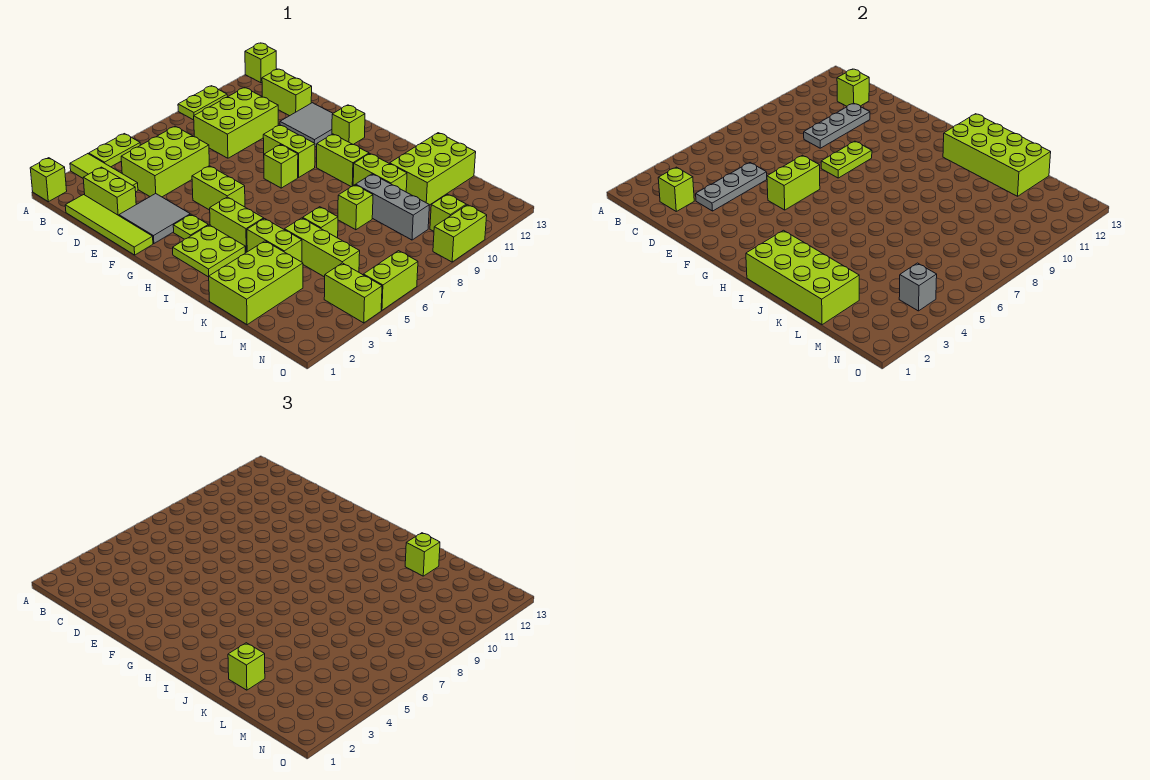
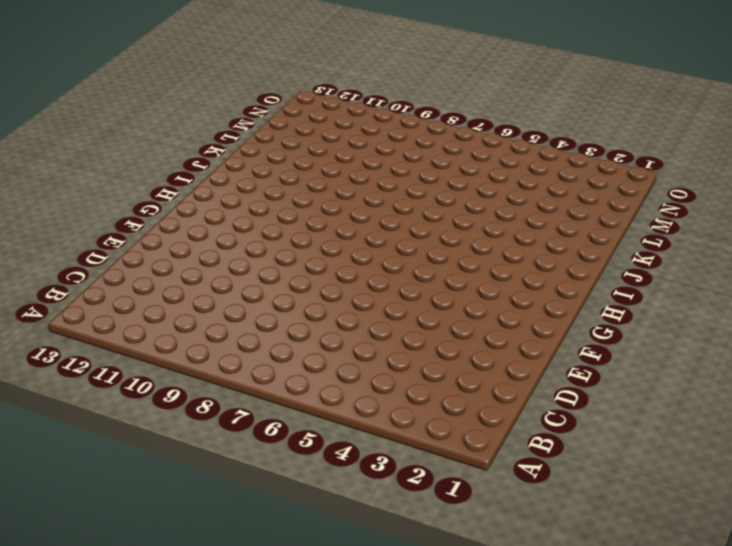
none -> lime brick A1 level 1
none -> lime tile A3:C3 level 1
none -> lime plate A4:A5 level 1
none -> lime plate A9:A10 level 1

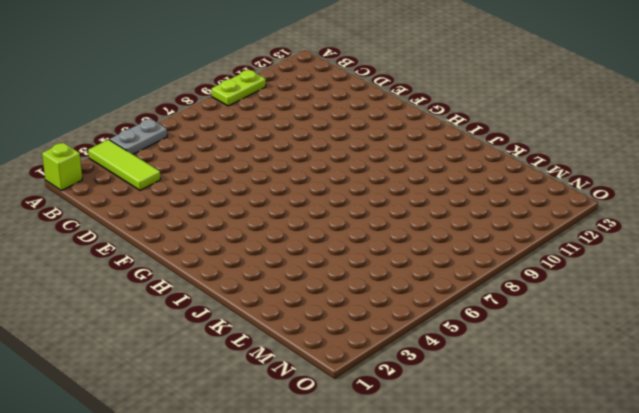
grey plate A4:A5 level 1 -> lime plate A4:A5 level 1
none -> lime brick A13 level 1
none -> lime tile C1:F1 level 1
none -> lime brick C2:D2 level 1
none -> lime brick C4:D6 level 1

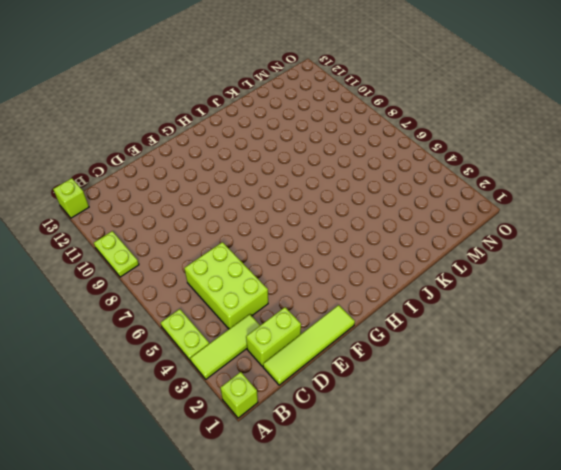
none -> lime brick C8:D10 level 1
none -> lime brick C12:D12 level 1
none -> grey tile E2:F3 level 1
none -> grey tile E11:F12 level 1

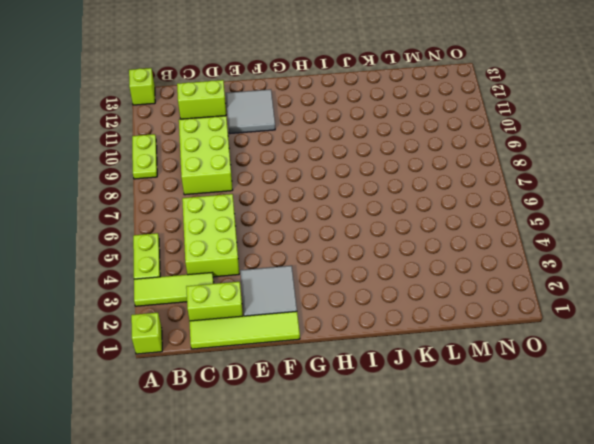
none -> lime brick F5:G5 level 1
none -> lime brick F9:G9 level 1
none -> lime plate G3 level 1
none -> lime brick G8 level 1

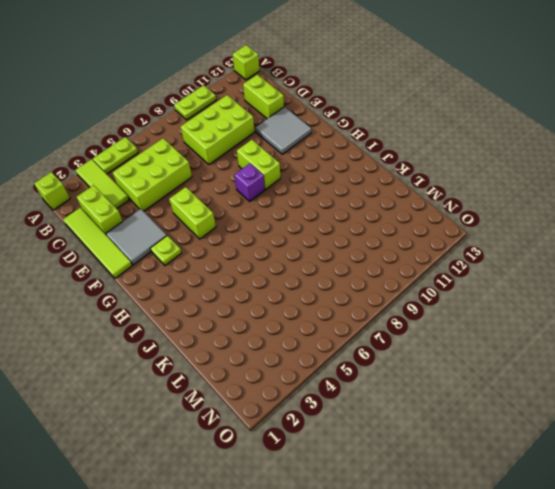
purple brick G8 level 1 -> lime brick G8 level 1
none -> lime brick G12 level 1
none -> lime plate H2:I3 level 1
none -> lime brick H4:I4 level 1
none -> lime brick H10:I10 level 1

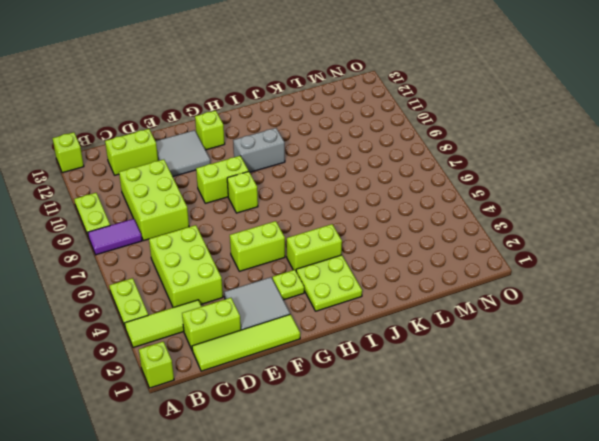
purple tile A8:B8 level 1 -> none
grey brick H10:I10 level 1 -> lime brick H10:I10 level 1
none -> lime brick J4:K4 level 1
none -> lime brick J10:K10 level 1
none -> lime brick K1:L3 level 1
none -> lime brick K5:M5 level 1

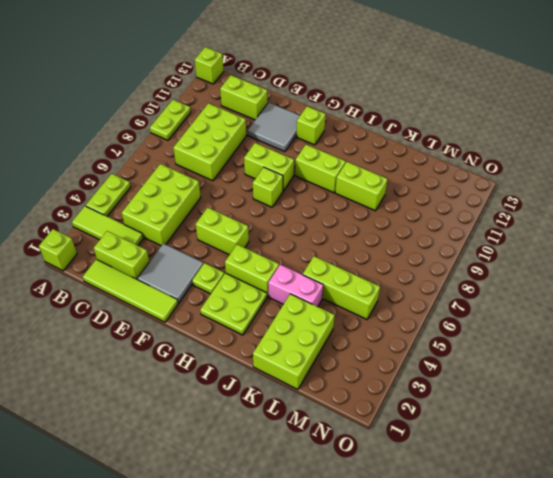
pink brick J4:K4 level 1 -> lime brick J4:K4 level 1
none -> lime brick K6 level 1
none -> lime brick K8 level 1
none -> grey brick K9:M9 level 1
none -> lime brick K11:L13 level 1

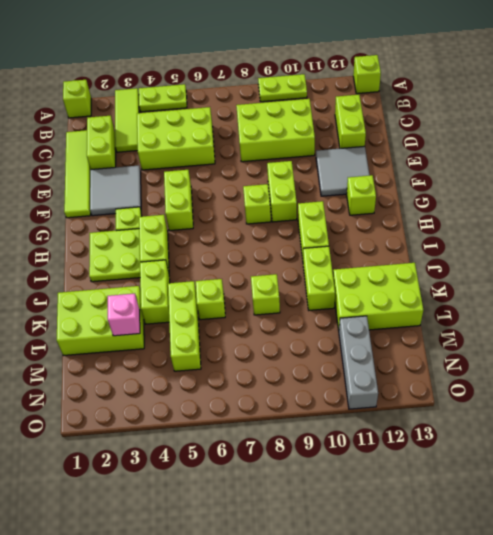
pink brick L3 level 2 -> none
grey brick M11:O11 level 1 -> grey brick K9:M9 level 1
none -> lime brick N4:O4 level 1
none -> lime brick N10 level 1
none -> lime brick O5:O6 level 1
none -> lime brick O9:O10 level 1

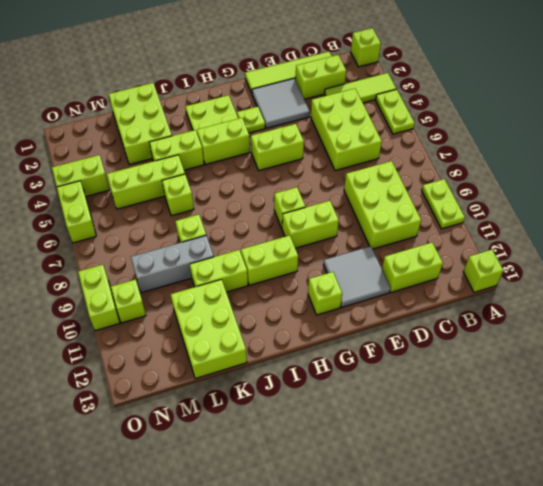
none -> lime brick C2 level 2
none -> lime brick C12 level 2
none -> grey plate D3:D5 level 2
none -> grey plate D9:D11 level 2

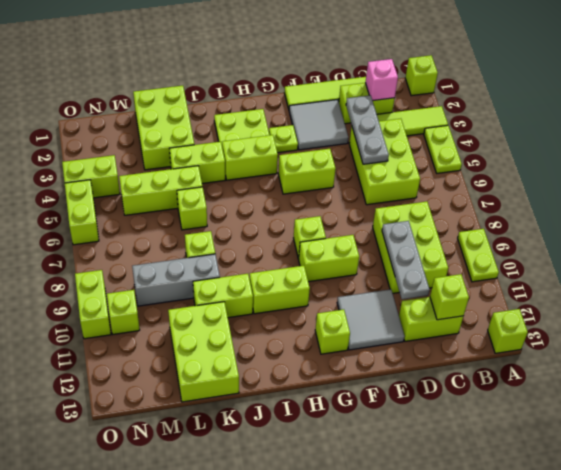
pink brick C2 level 2 -> lime brick C2 level 2
none -> lime brick F5:F6 level 2
none -> lime plate F8:F9 level 2
none -> lime brick I1:L2 level 2
none -> lime brick I12:L13 level 2

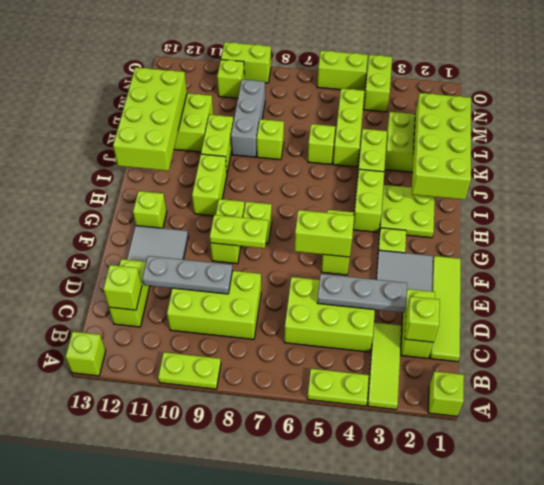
none -> grey brick N4 level 2
none -> lime brick K2 level 3
none -> lime brick K12 level 3

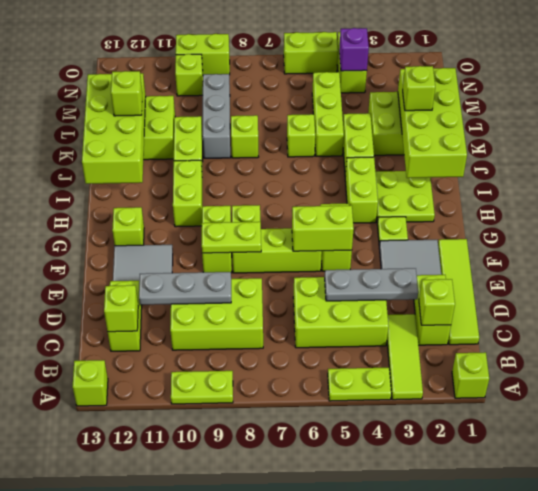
lime brick F6:F8 level 1 -> none
purple brick N4 level 2 -> grey brick N4 level 2

